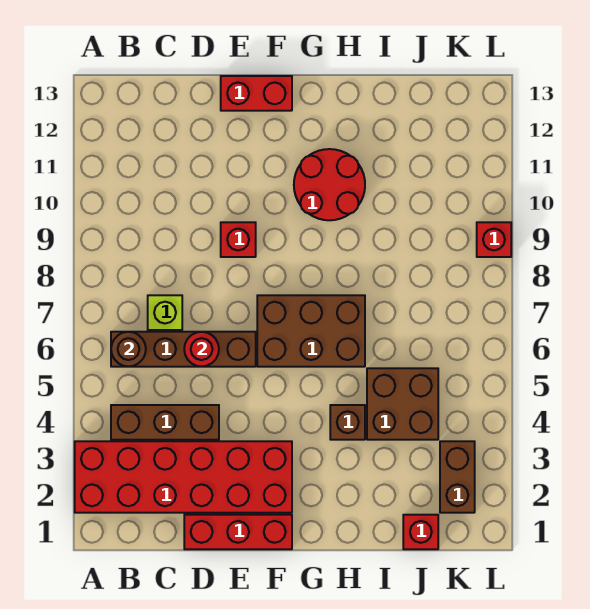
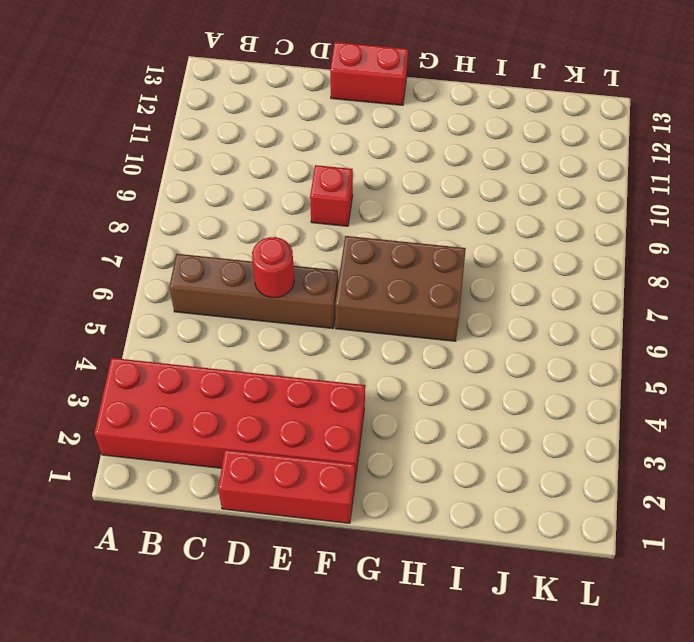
none -> brown brick B4:D4 level 1
none -> lime brick C7 level 1
none -> red round brick G10:H11 level 1

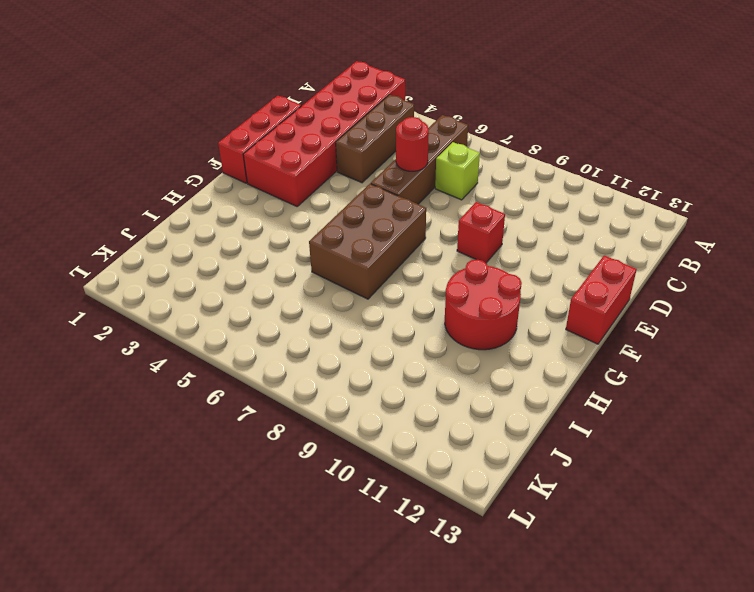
none -> brown brick H4 level 1
none -> brown brick I4:J5 level 1
none -> red brick J1 level 1

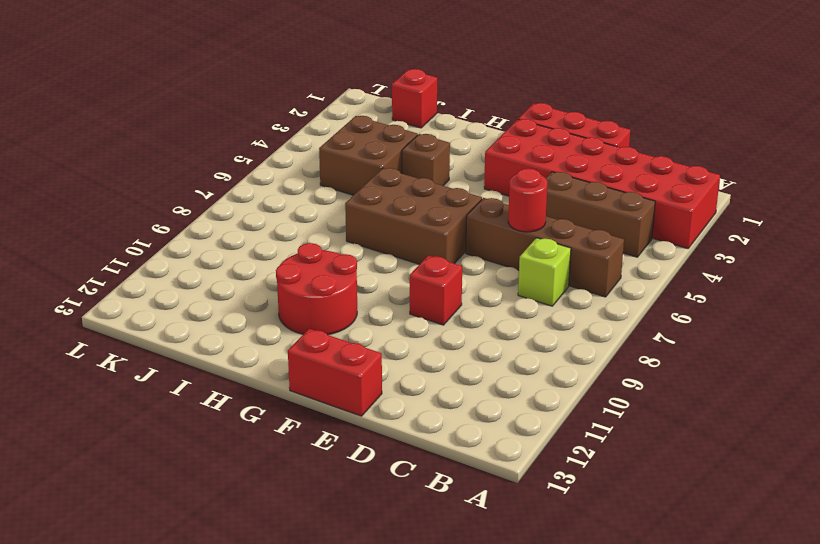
none -> brown brick K2:K3 level 1
none -> red brick L9 level 1
none -> brown round brick B6 level 2

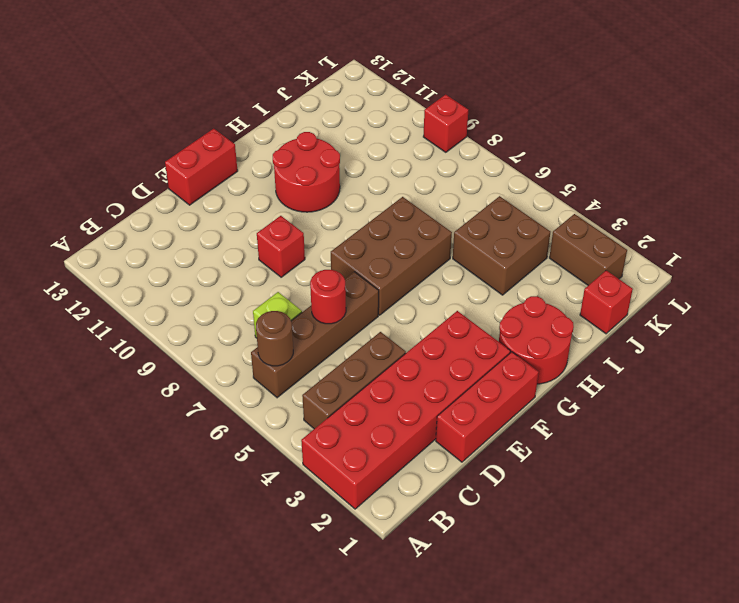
red round brick G1:H2 level 1 -> none
none -> brown brick H4 level 1

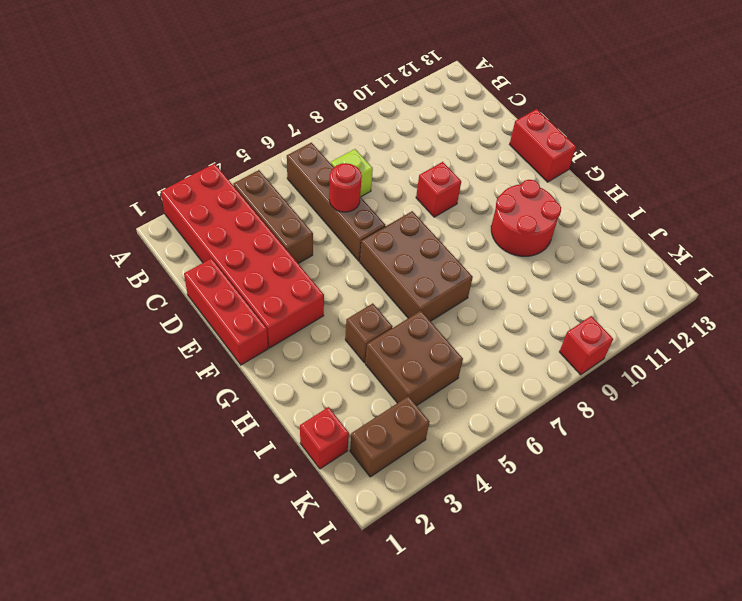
none -> brown round brick B6 level 2

